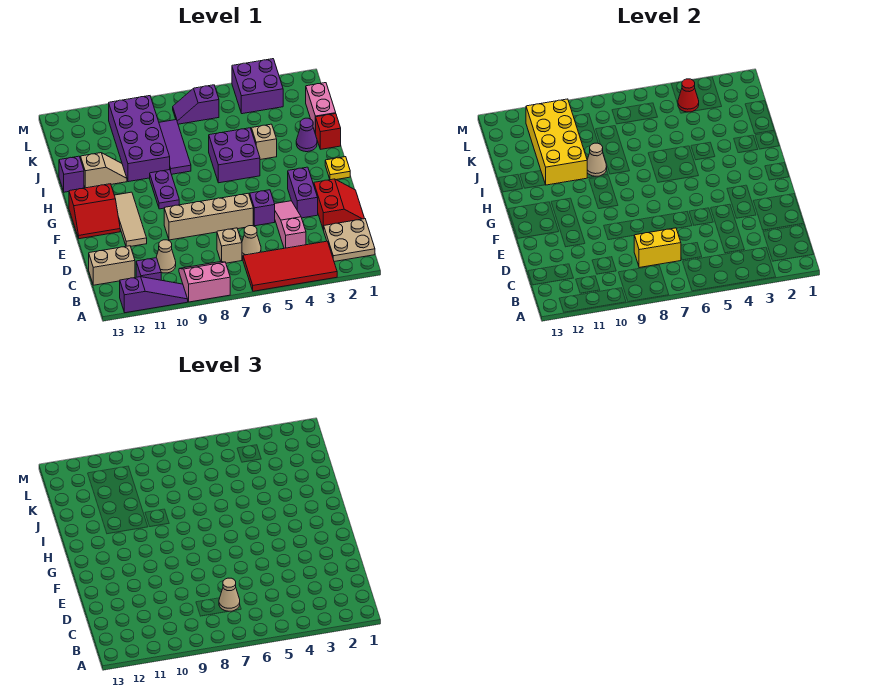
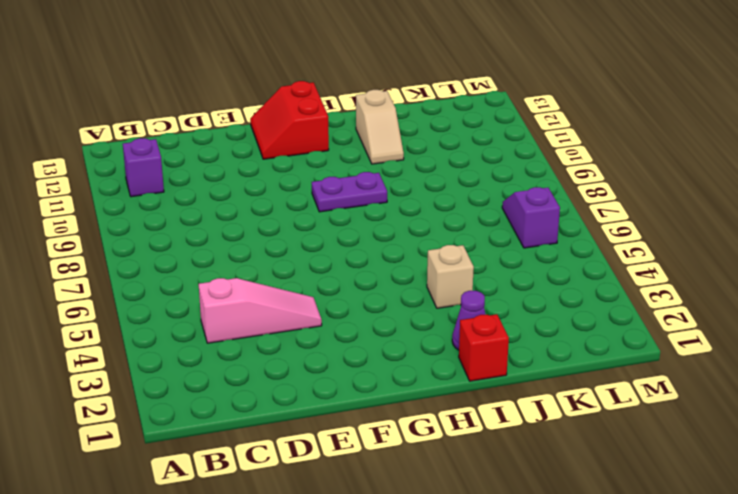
none -> red tile A3:B6 level 1
none -> pink slope A8:B9 level 1 top A
none -> purple slope A10:A12 level 1 top 12
none -> tan plate B1:C2 level 1

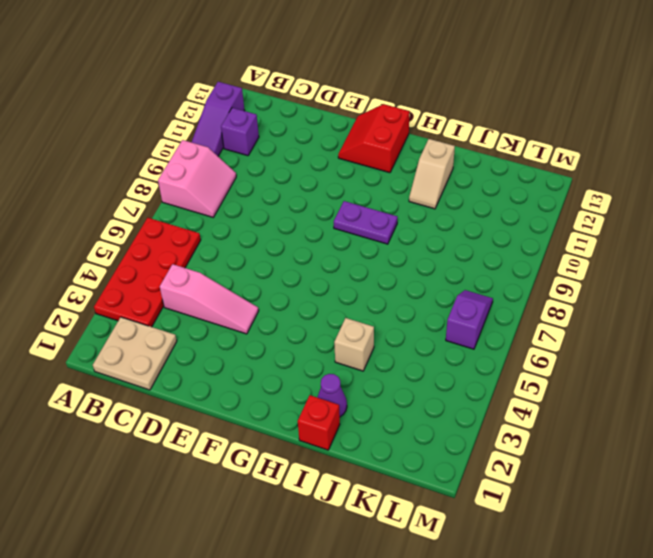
red plate A3:B6 level 1 -> red tile A3:B6 level 1
none -> tan cone C6 level 1
none -> tan brick C7 level 1
none -> tan cone C10 level 1
none -> tan brick C12:C13 level 1

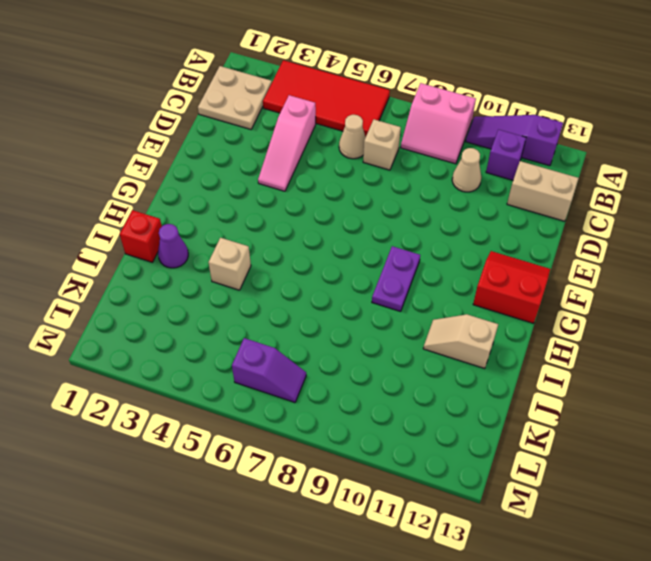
none -> red slope D1:E2 level 1 top 2
none -> purple brick E3:F3 level 1
none -> purple brick E5 level 1
none -> tan brick E6:E9 level 1

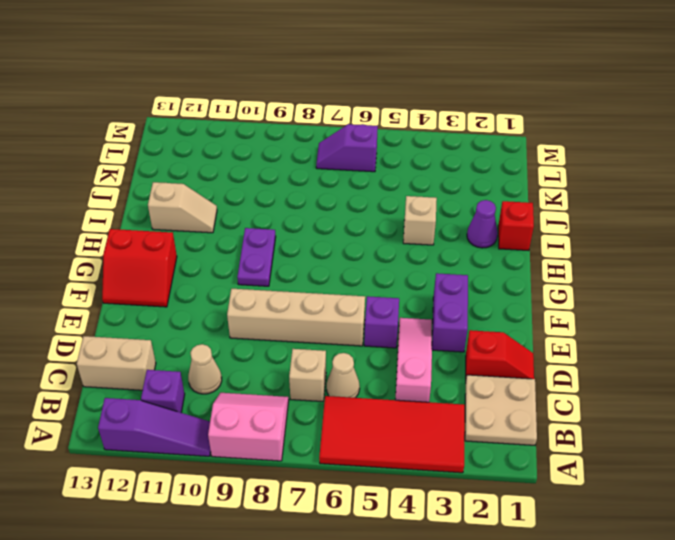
red slope D1:D2 level 1 top 2 -> red slope D1:E2 level 1 top 2
none -> tan tile E11:G11 level 1
none -> yellow plate G1 level 1
none -> purple brick H5:I6 level 1
none -> purple tile I8:K8 level 1

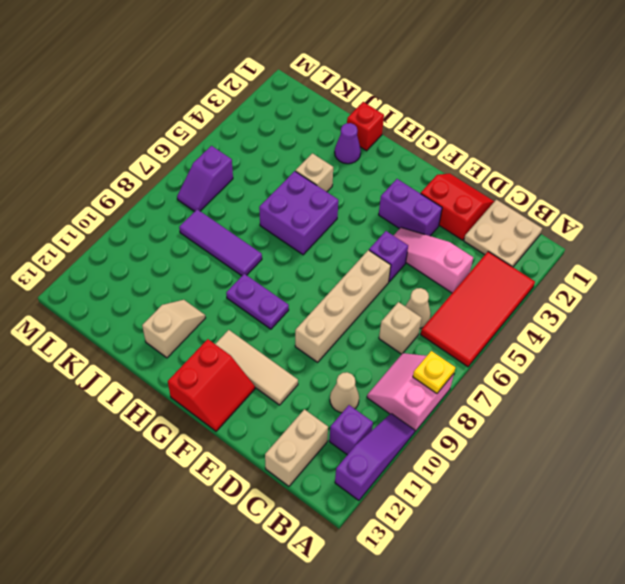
yellow plate A8 level 2 -> yellow plate G1 level 1
none -> purple brick I9:L10 level 1
none -> purple brick I13 level 1
none -> pink brick J1:K1 level 1
none -> purple brick L3:M4 level 1

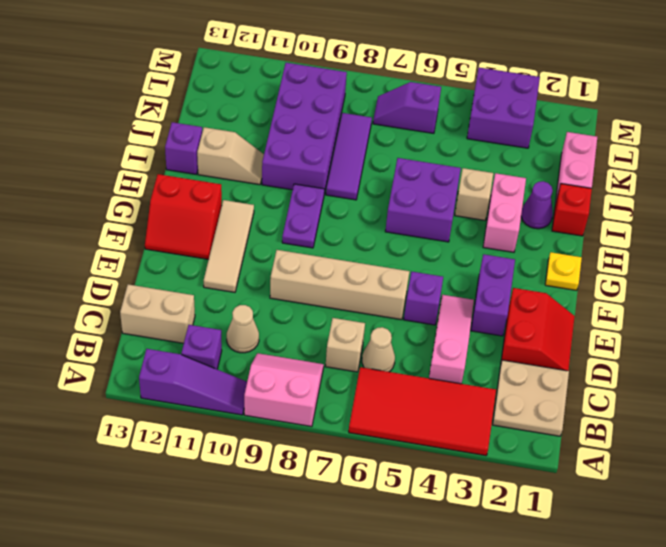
pink brick H3:I3 level 1 -> none
none -> yellow brick C7:C8 level 2
none -> tan cone I9 level 2
none -> yellow brick I10:L11 level 2
none -> red cone L4 level 2

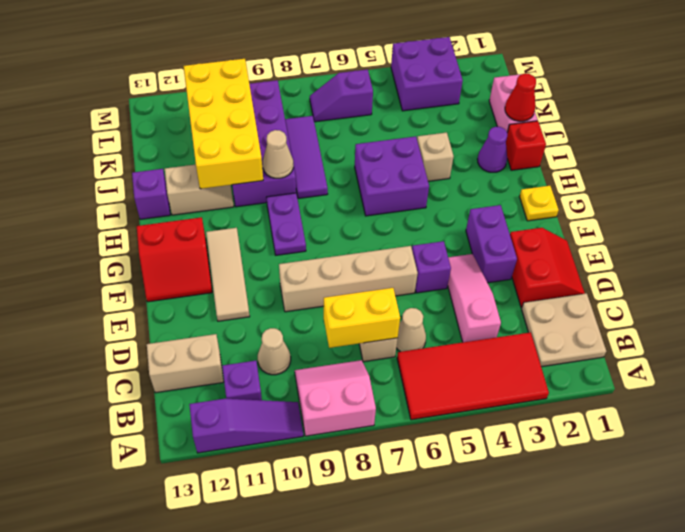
red cone J1 level 2 -> red cone L4 level 2
none -> tan cone C7 level 3

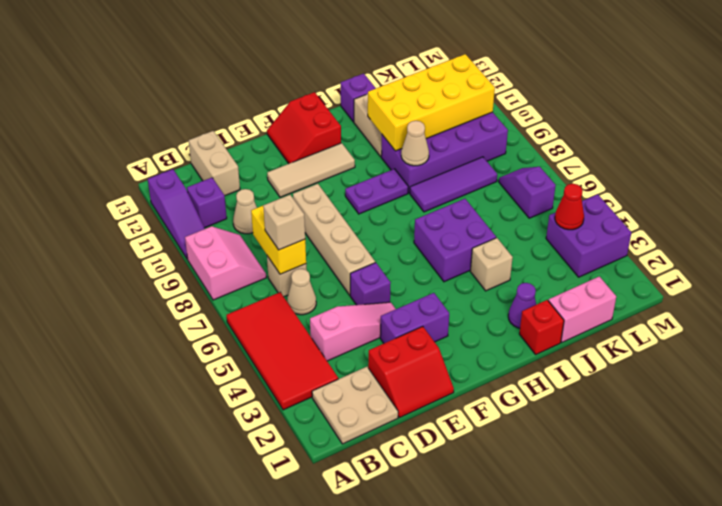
tan brick C7 level 3 -> tan cone C7 level 3
none -> yellow plate G1 level 1

